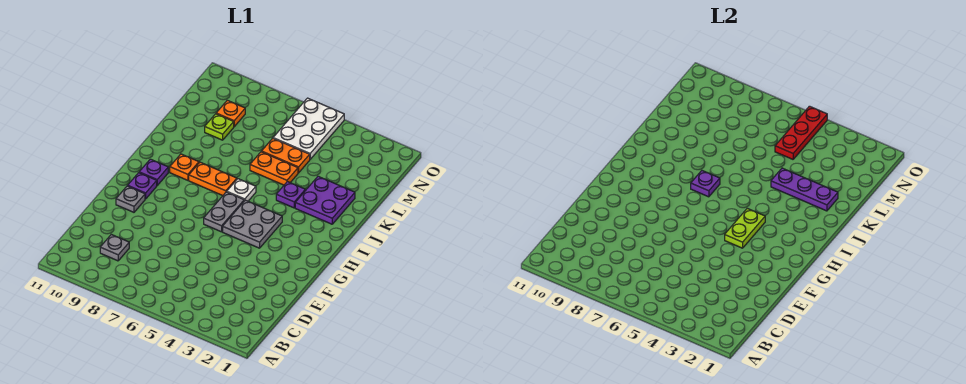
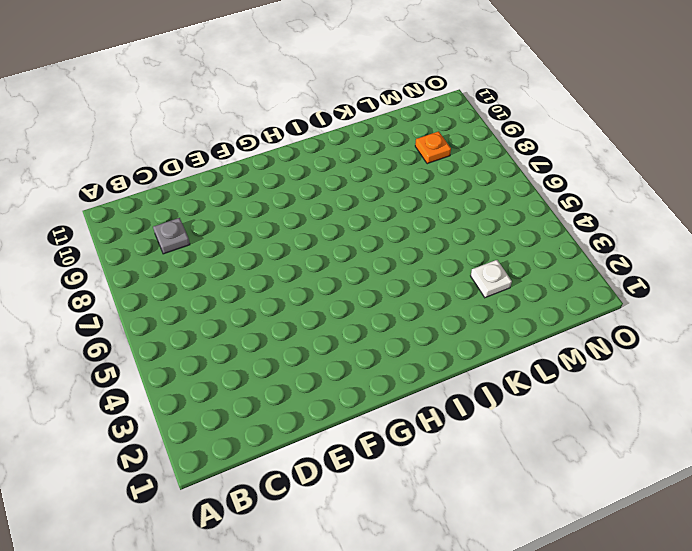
white plate L3 level 1 -> white plate I6 level 1
none -> grey plate F10 level 1
none -> grey plate G4:H5 level 1
none -> grey plate G6:H6 level 1

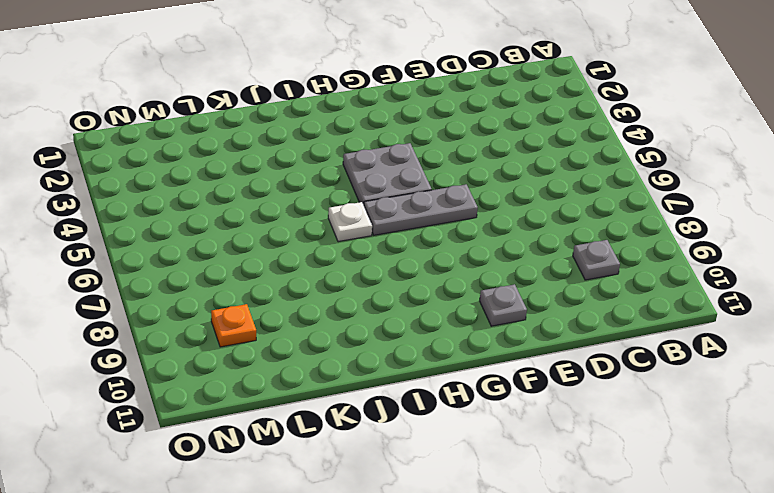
grey plate F6:H6 level 1 -> grey plate G6:H6 level 1
none -> purple plate G10 level 1
none -> purple plate H10 level 1
none -> orange plate I7:I8 level 1

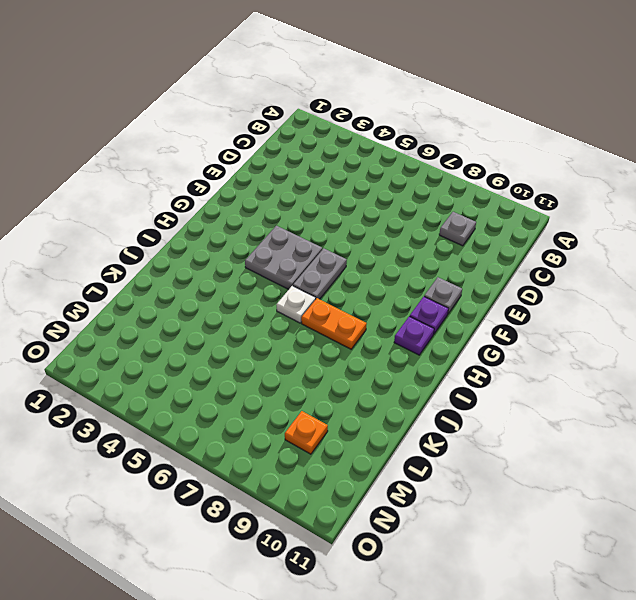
none -> orange plate I9 level 1
none -> purple plate J2:K3 level 1
none -> purple plate J4 level 1

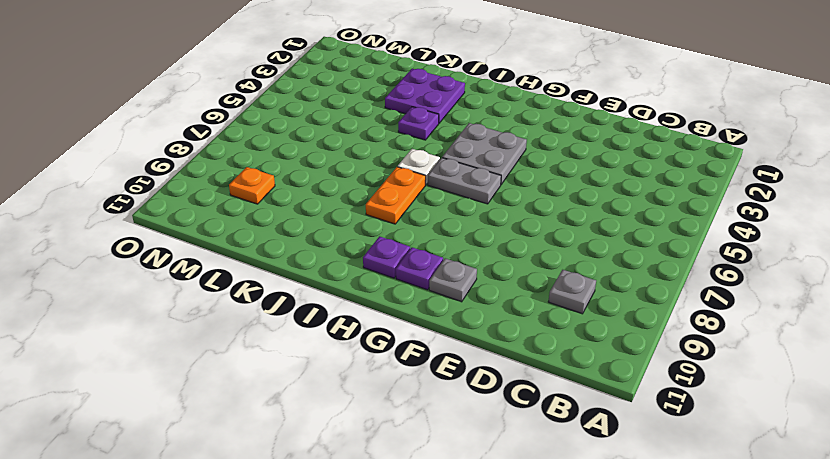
none -> orange plate I9 level 1
none -> orange plate K5:K6 level 1
none -> orange plate L5:L6 level 1

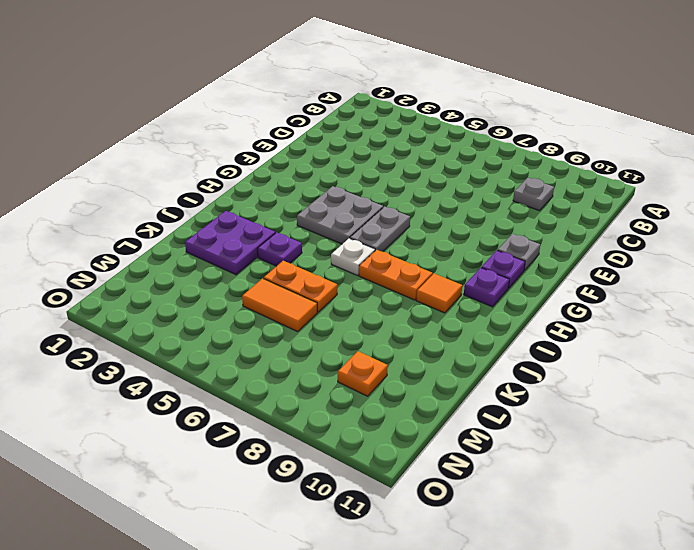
orange tile I9 level 1 -> orange plate I9 level 1
orange tile L5:L6 level 1 -> orange plate L5:L6 level 1
none -> lime plate L9 level 1
none -> white plate M5:O6 level 1
none -> lime plate G4:H4 level 2

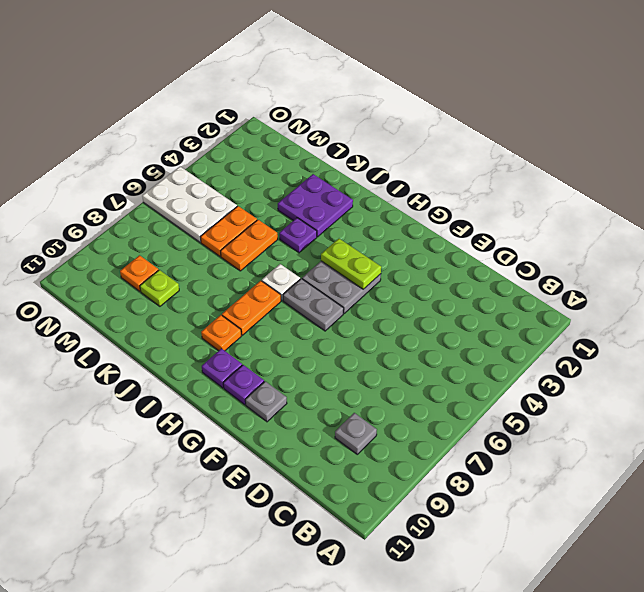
none -> purple plate I7 level 2
none -> purple plate K2:K4 level 2
none -> red plate M5:O5 level 2

